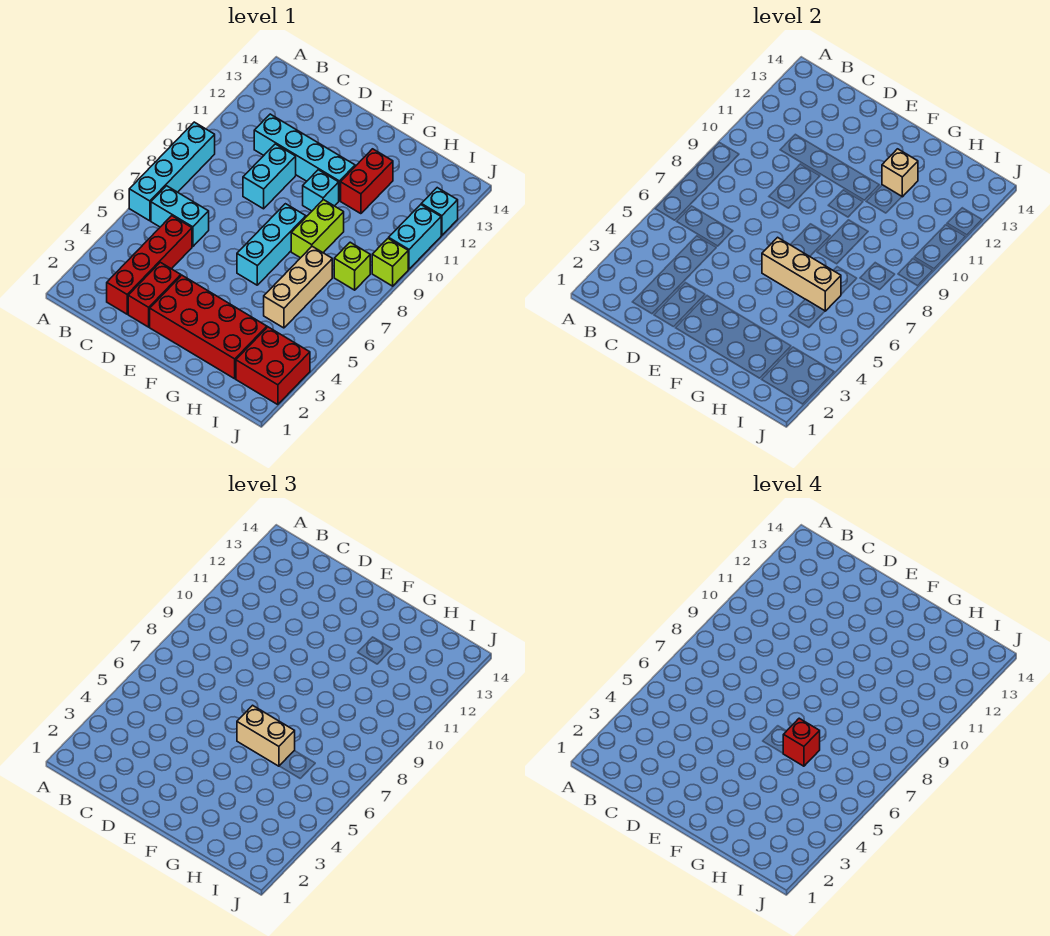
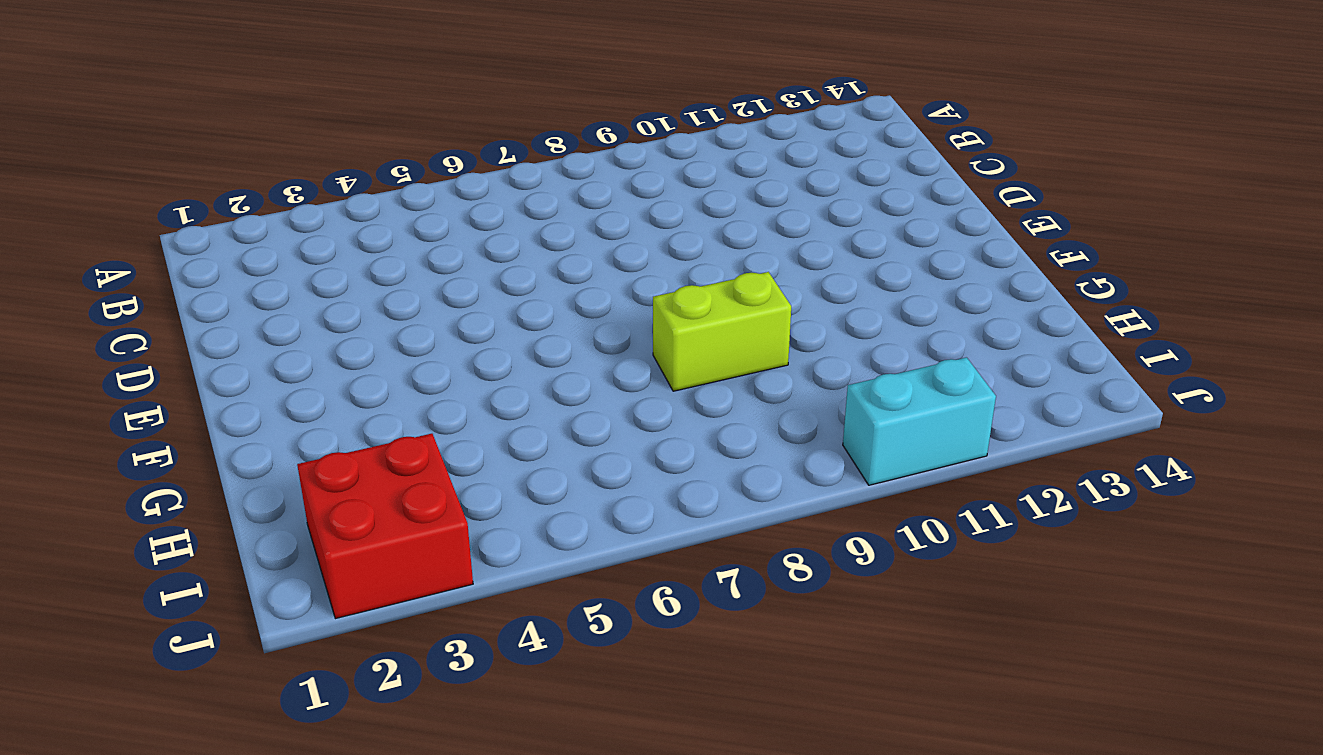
none -> cyan brick A6:A9 level 1
none -> cyan brick B6:C6 level 1
none -> red brick C2:C5 level 1

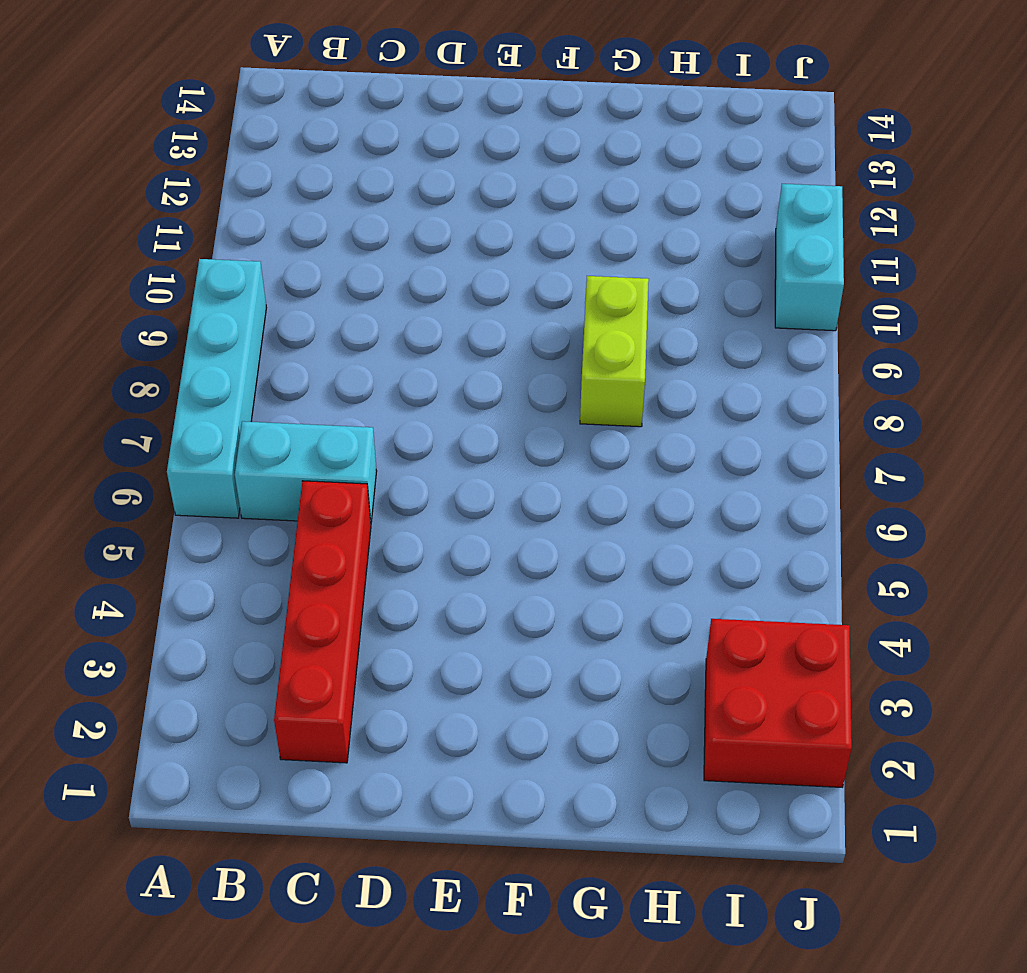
none -> cyan brick C11:F11 level 1
none -> red brick D2:D3 level 1
none -> cyan brick D9:D10 level 1

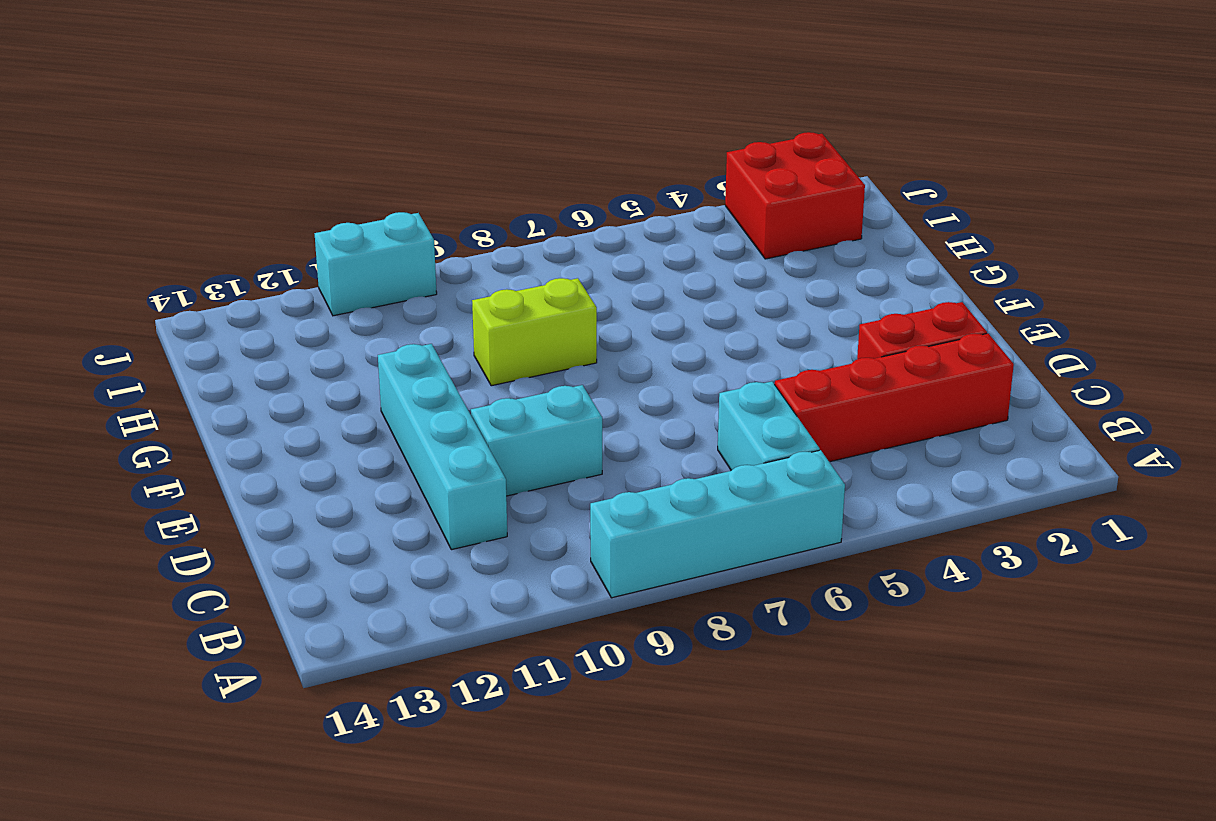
none -> red brick E2:H3 level 1
none -> cyan brick F6:F8 level 1
none -> cyan brick F10 level 1

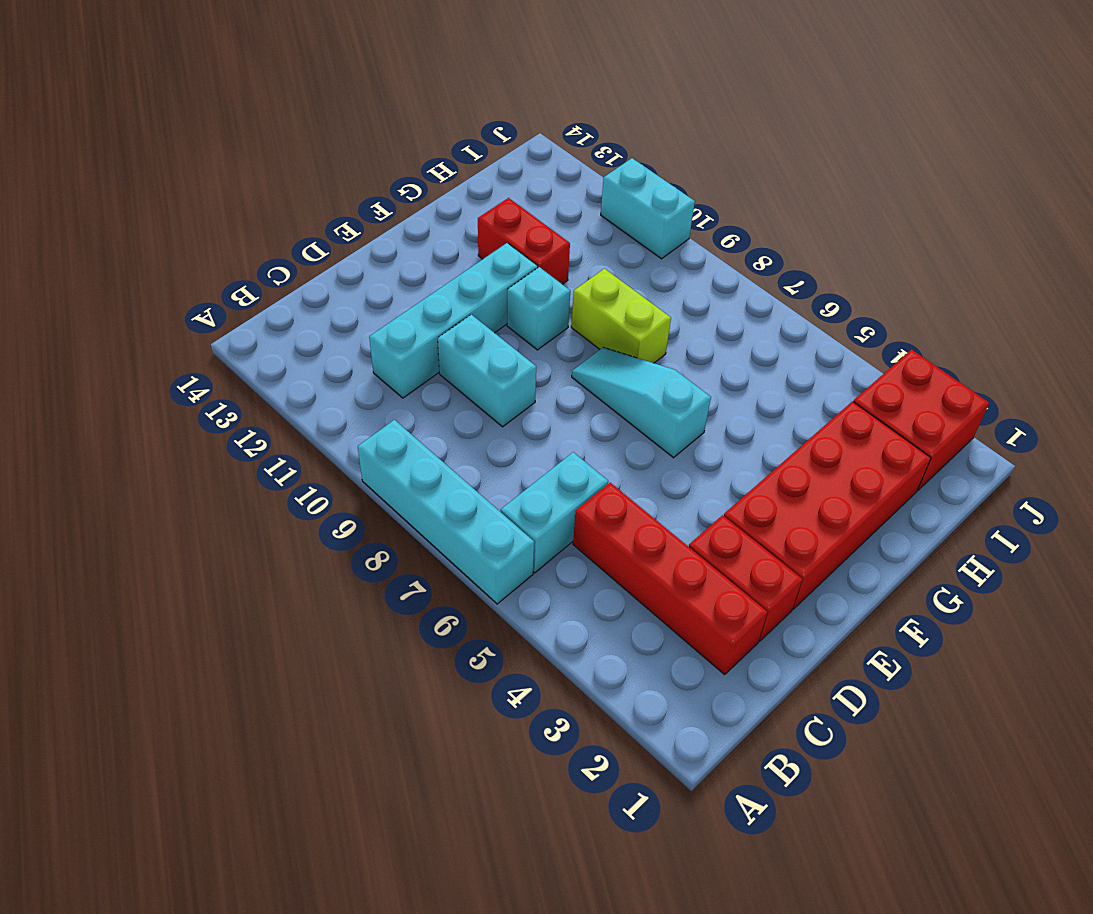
cyan slope F6:F8 level 1 top 6 -> cyan brick F6:F8 level 1
none -> tan brick H5:H7 level 1
none -> lime brick I8 level 1
none -> lime brick J9 level 1

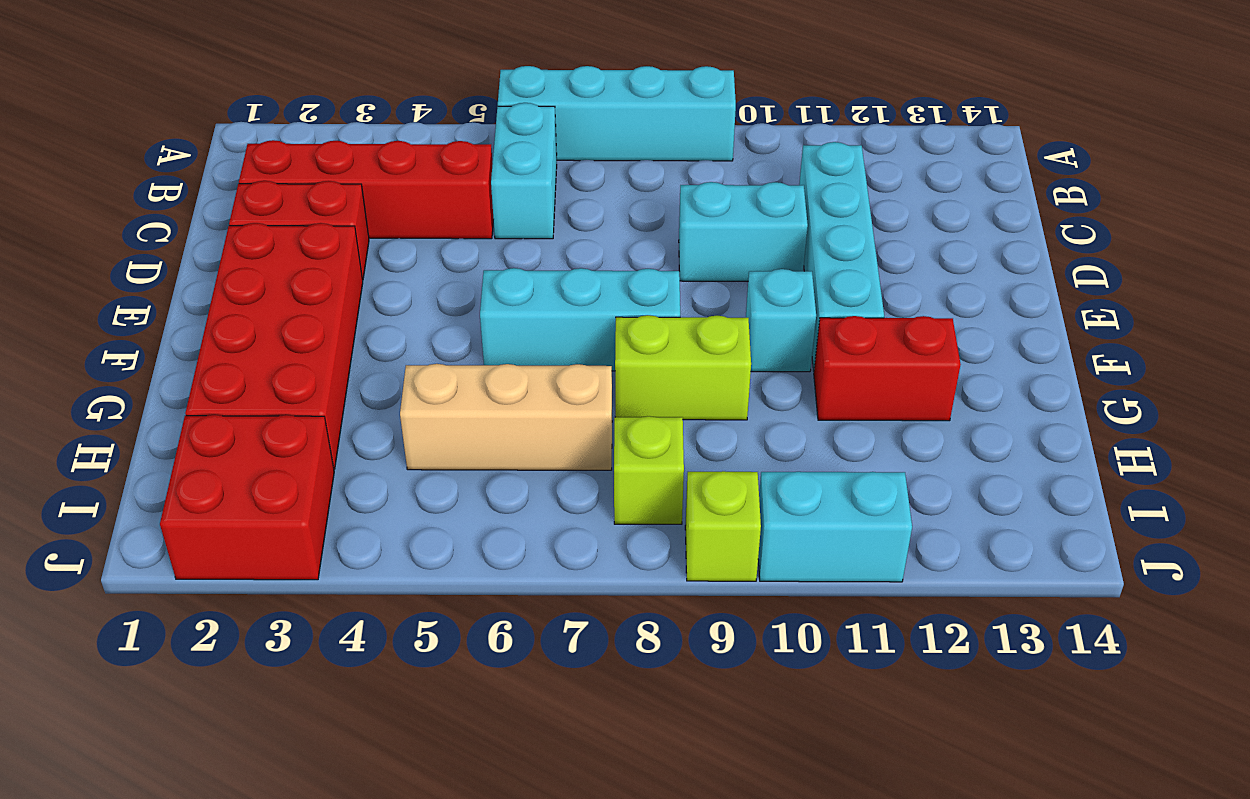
none -> cyan brick J12 level 1
none -> tan brick F6:H6 level 2
none -> tan brick G12 level 2

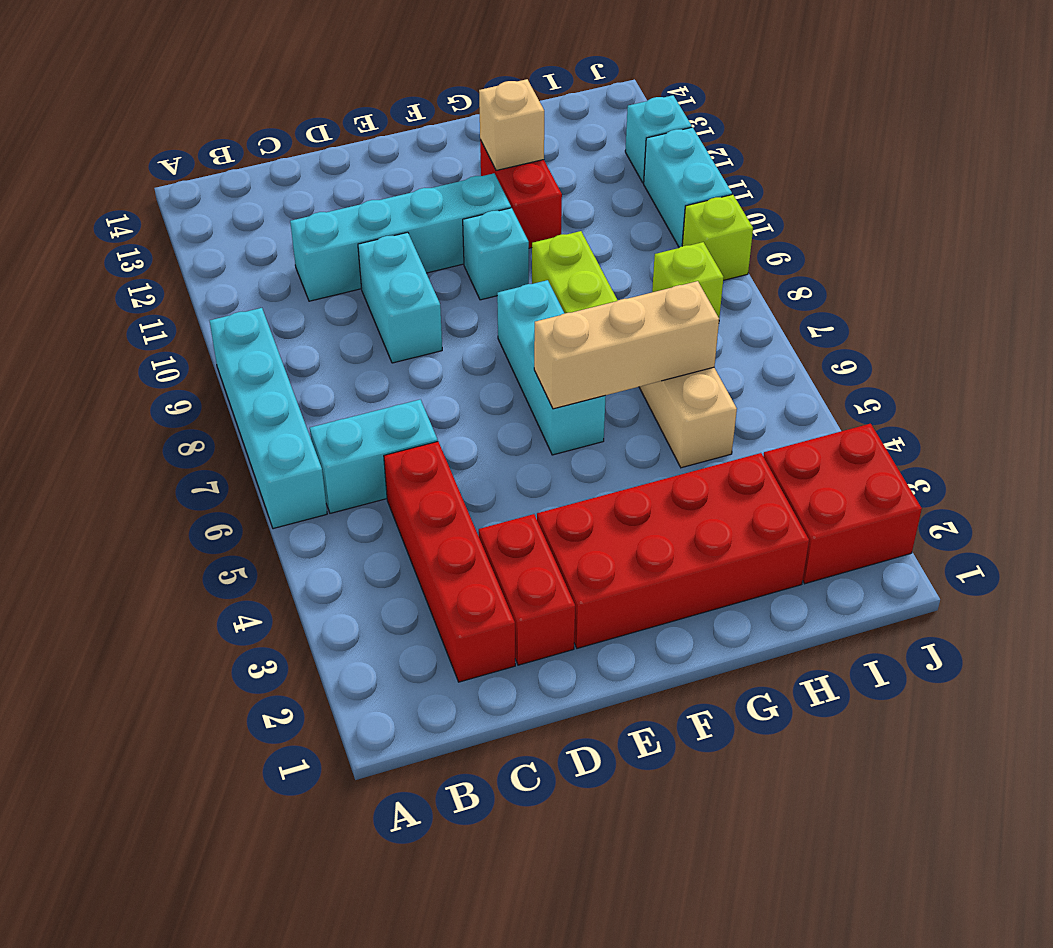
none -> tan brick F6:G6 level 3
none -> red brick G6 level 4

